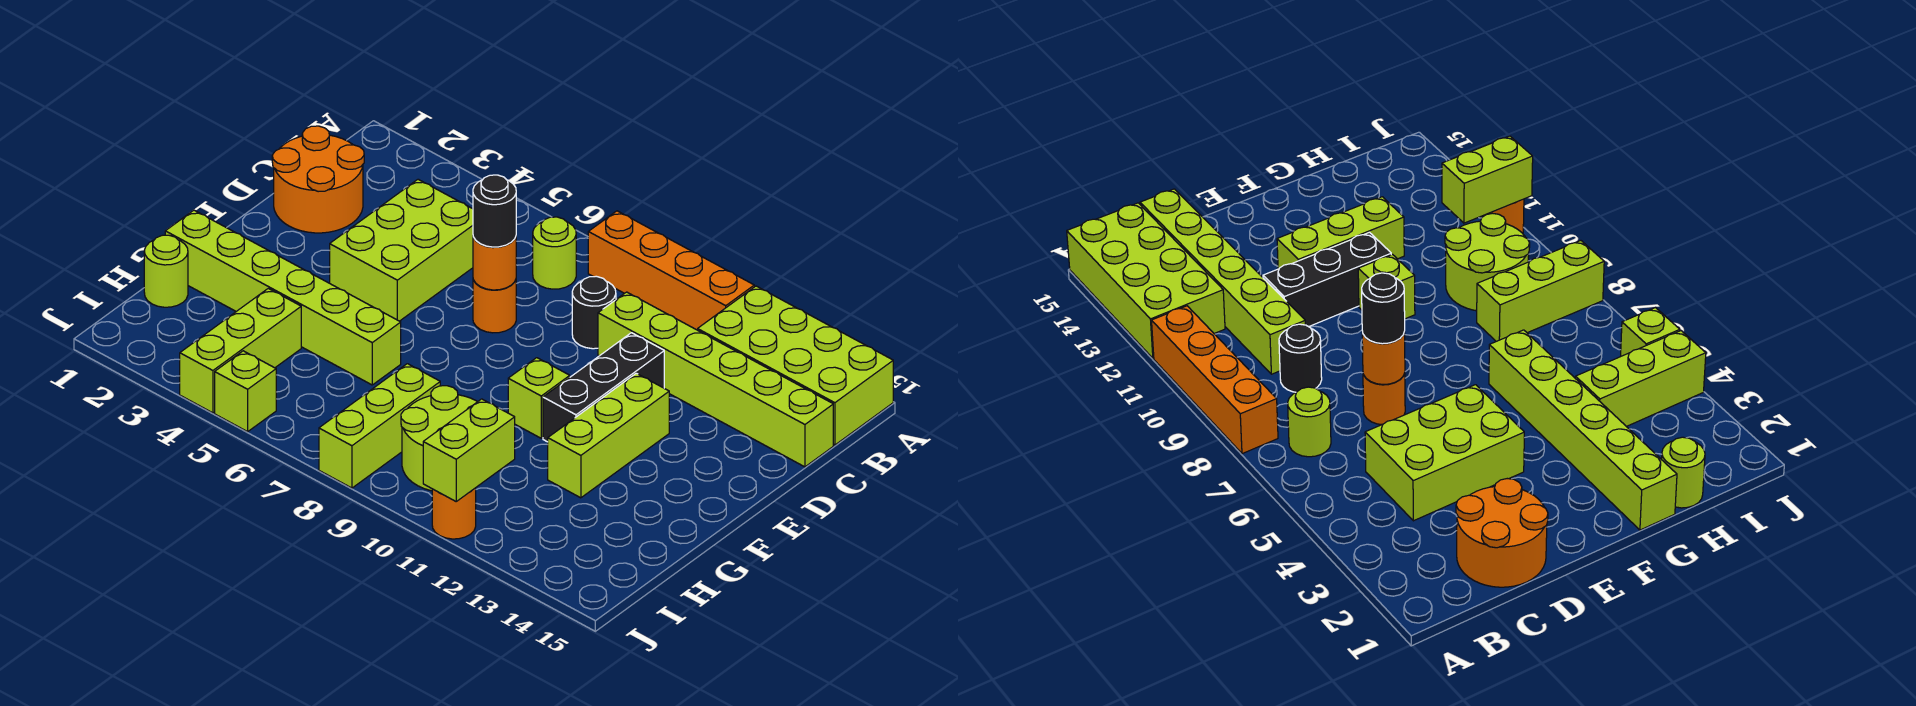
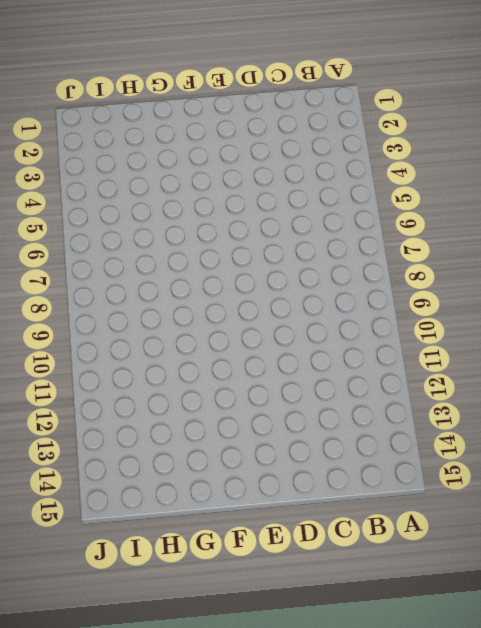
none -> orange brick A8:A11 level 1
none -> lime brick A12:B15 level 1
none -> lime round brick B7 level 1

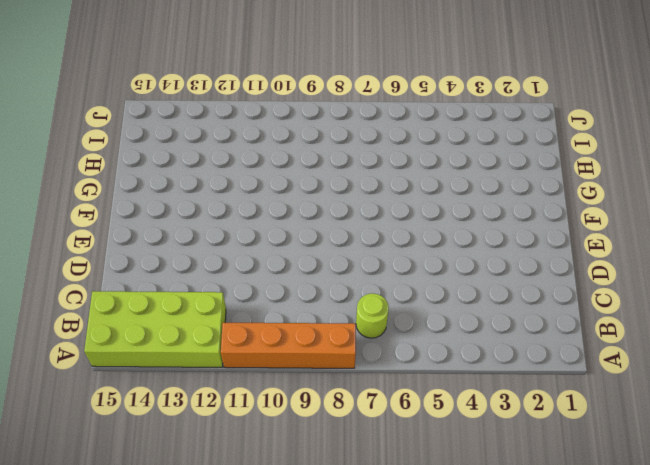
none -> orange round brick C1:D2 level 1
none -> lime brick C4:E5 level 1
none -> black round brick C9 level 1

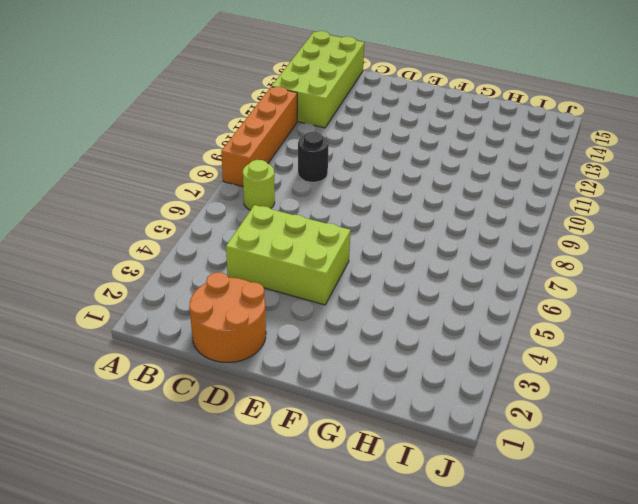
none -> lime brick C10:C15 level 1
none -> orange round brick D7 level 1
none -> black brick D11:F11 level 1

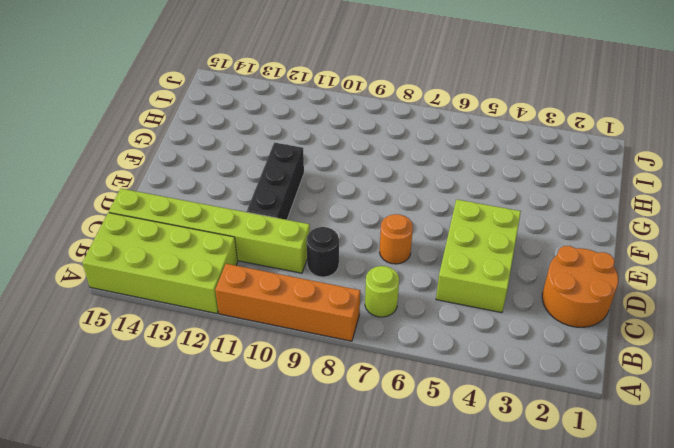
none -> lime brick E12:G12 level 1
none -> lime brick F10 level 1
none -> lime brick G1:G6 level 1

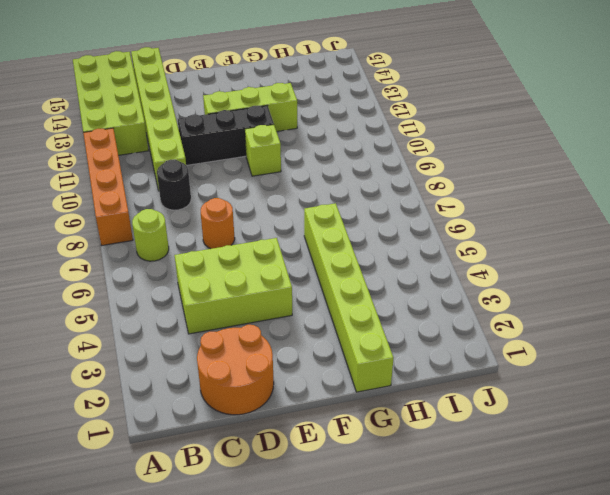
none -> lime round brick H1 level 1
none -> lime brick H4:J4 level 1
none -> lime brick H8:J8 level 1

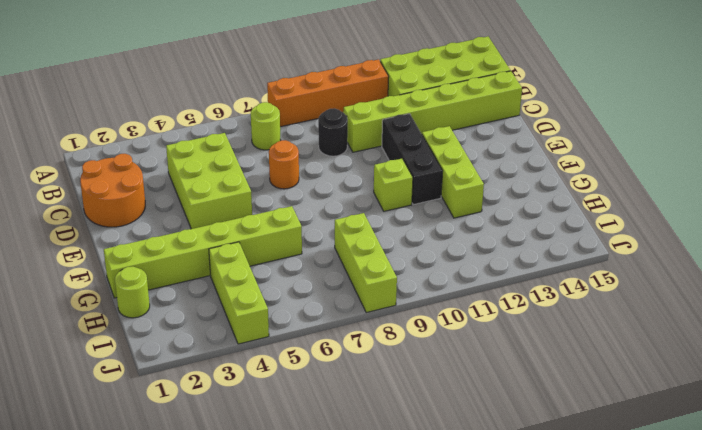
none -> lime round brick H9:I10 level 1
none -> lime brick J5 level 1
none -> orange round brick J11 level 1

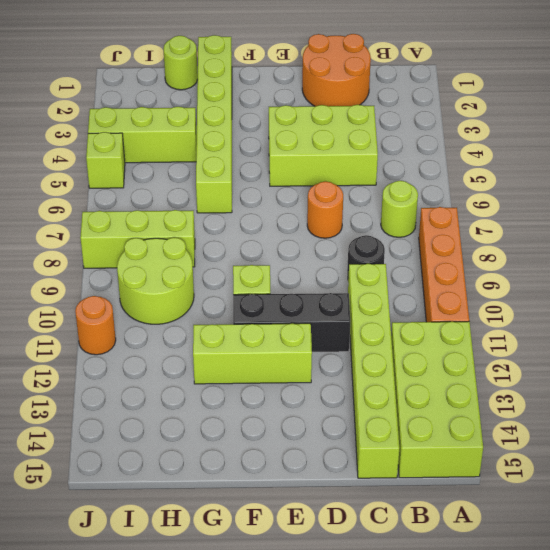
none -> orange round brick D7 level 2
none -> lime brick I11:J11 level 2
none -> black round brick D7 level 3

